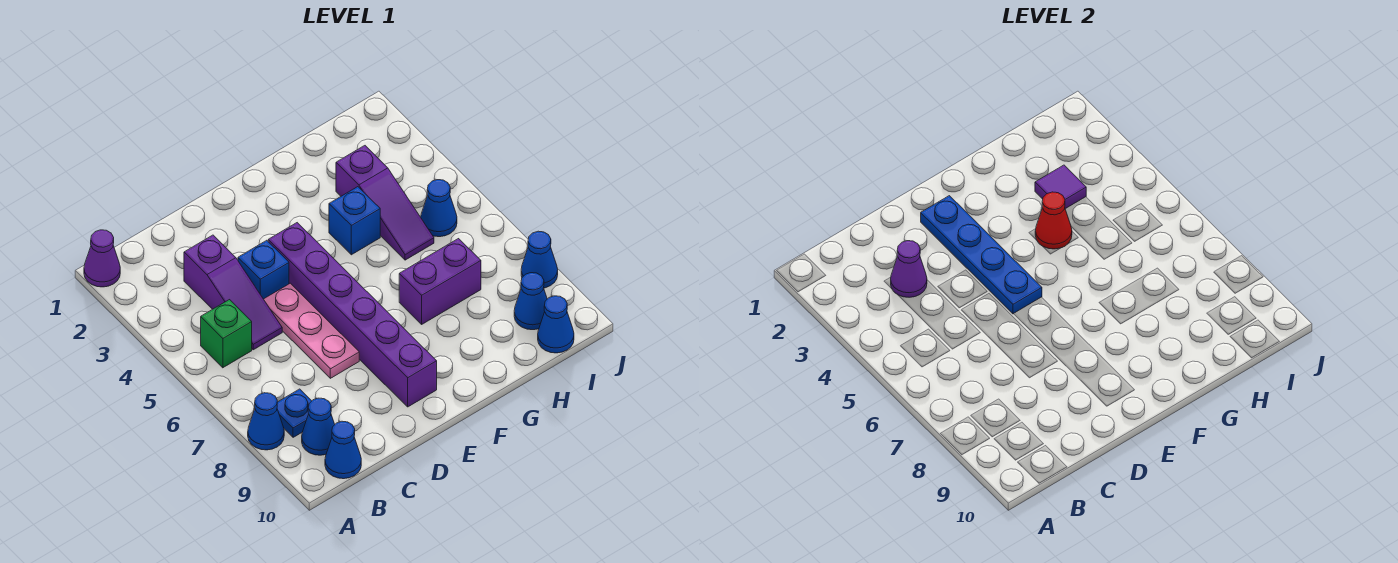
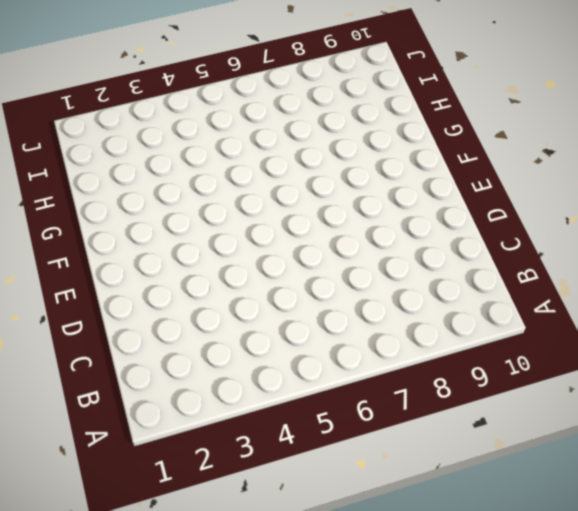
none -> purple cone A1 level 1
none -> blue cone A8 level 1
none -> green brick B5 level 1

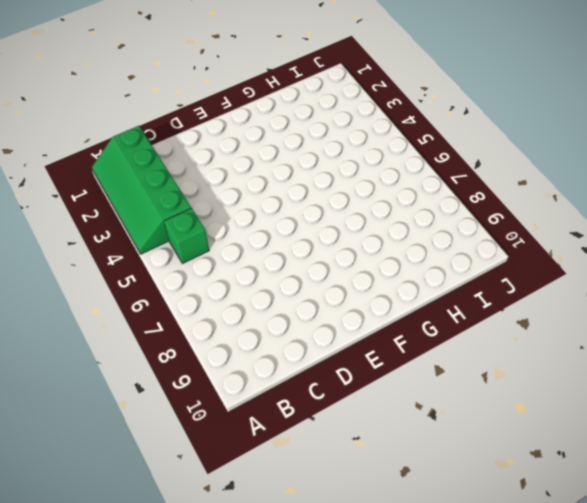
green slope A1:B4 level 1 top B -> purple cone A1 level 1
none -> blue cone A8 level 1
none -> blue plate B8 level 1
none -> blue cone B9 level 1

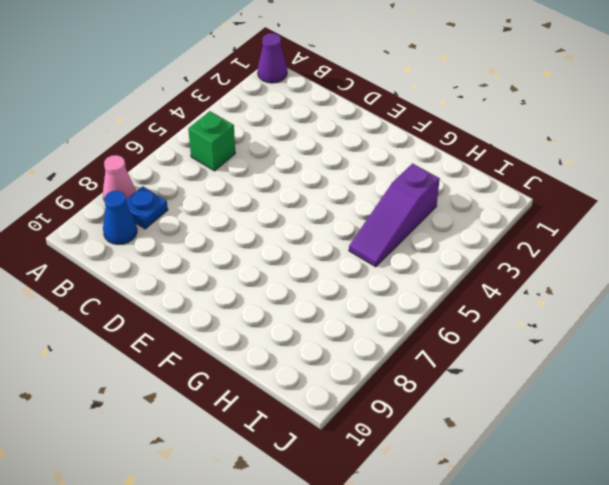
pink cone A8 level 1 -> blue cone A8 level 1
none -> blue cone B10 level 1
none -> purple slope C3:C5 level 1 top 3
none -> blue brick D4 level 1

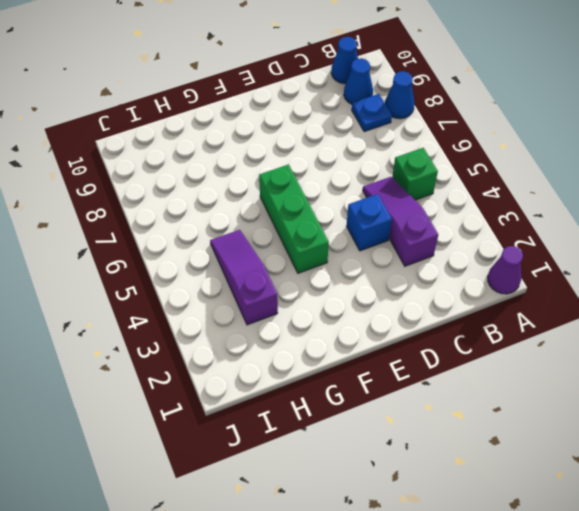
green brick F4:F6 level 1 -> none
none -> pink plate D5:D7 level 1
none -> purple brick E4:E9 level 1
none -> blue brick G4 level 1

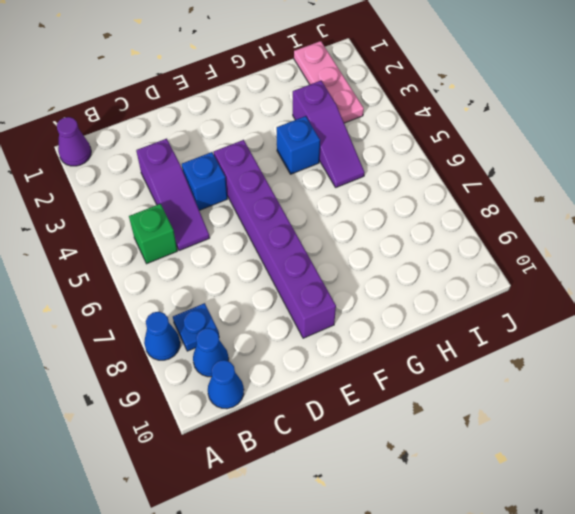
pink plate I1:I3 level 1 -> pink plate D5:D7 level 1
none -> purple brick G7:H7 level 1
none -> blue cone I5 level 1
none -> blue cone I9 level 1

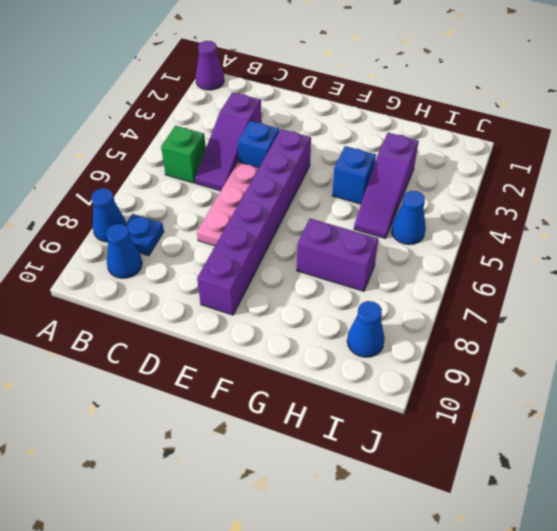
none -> blue cone B10 level 1
none -> blue cone I10 level 1
none -> blue cone J8 level 1

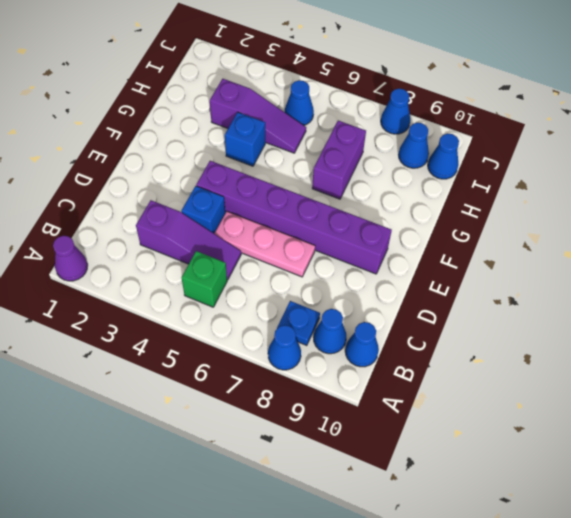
none -> purple cone C3 level 2
none -> blue plate E2:E5 level 2
none -> red cone G4 level 2

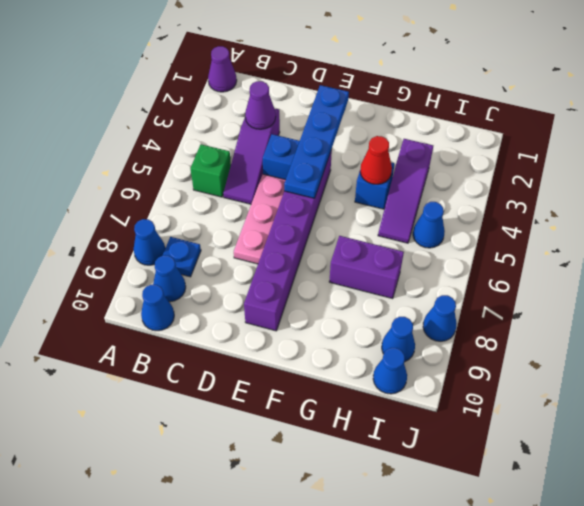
none -> purple tile H3 level 2

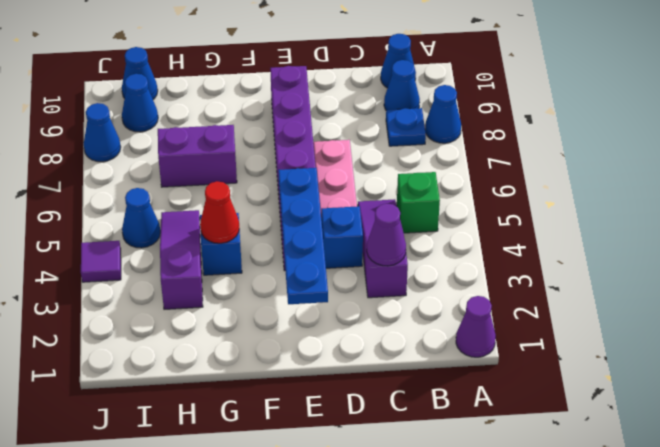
purple tile J4 level 1 -> purple tile H3 level 2

